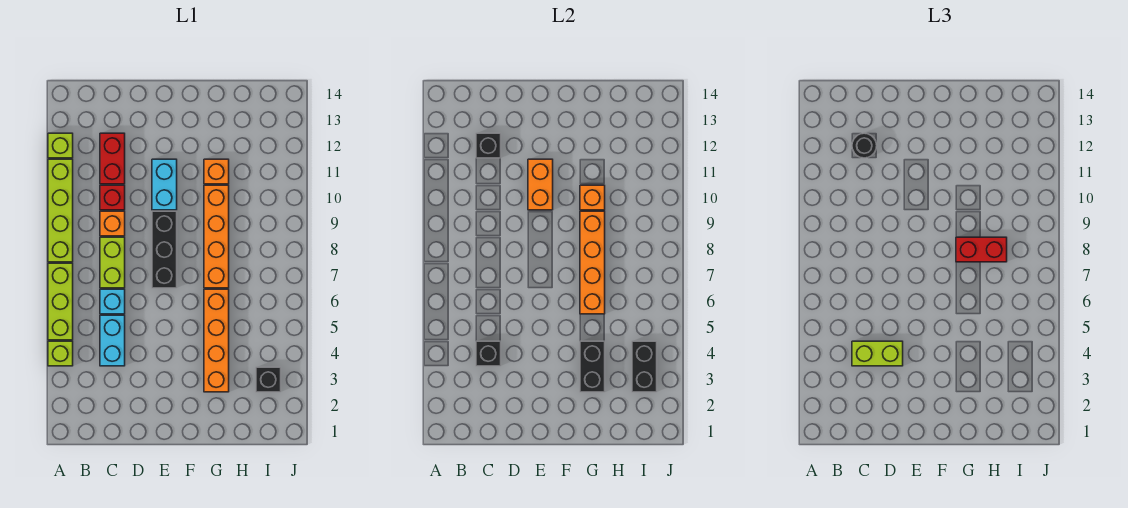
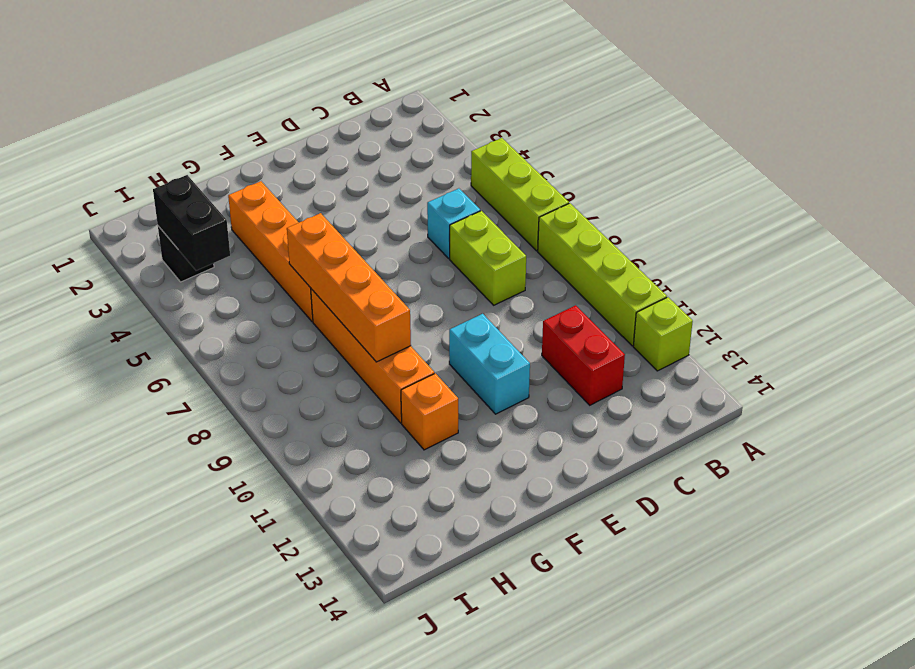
none -> lime brick A4 level 1
none -> cyan brick C4:C5 level 1
none -> orange brick C9 level 1

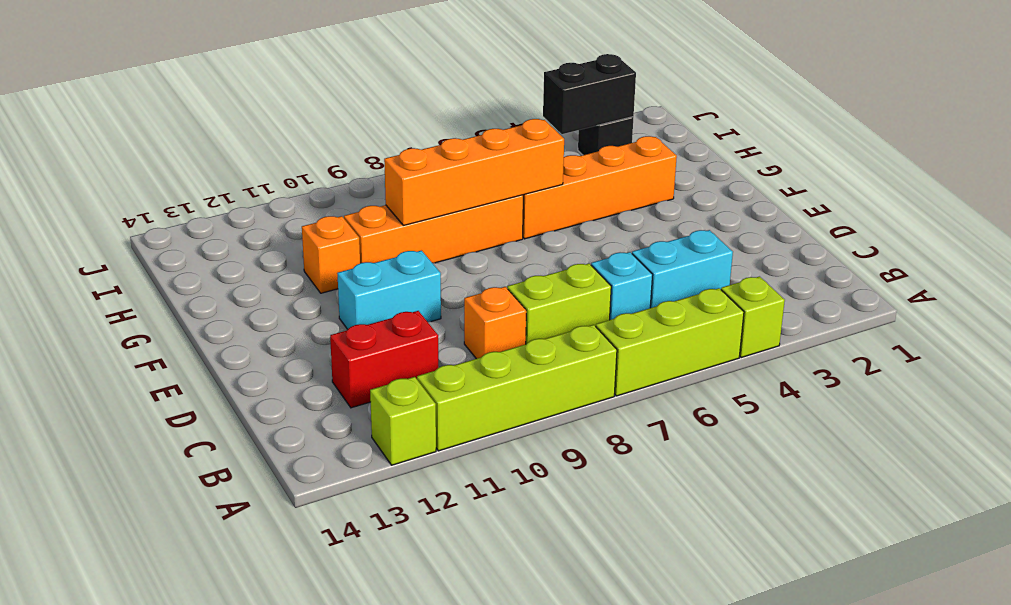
none -> red brick C10 level 1
none -> black brick E7:E9 level 1
none -> black brick C4 level 2

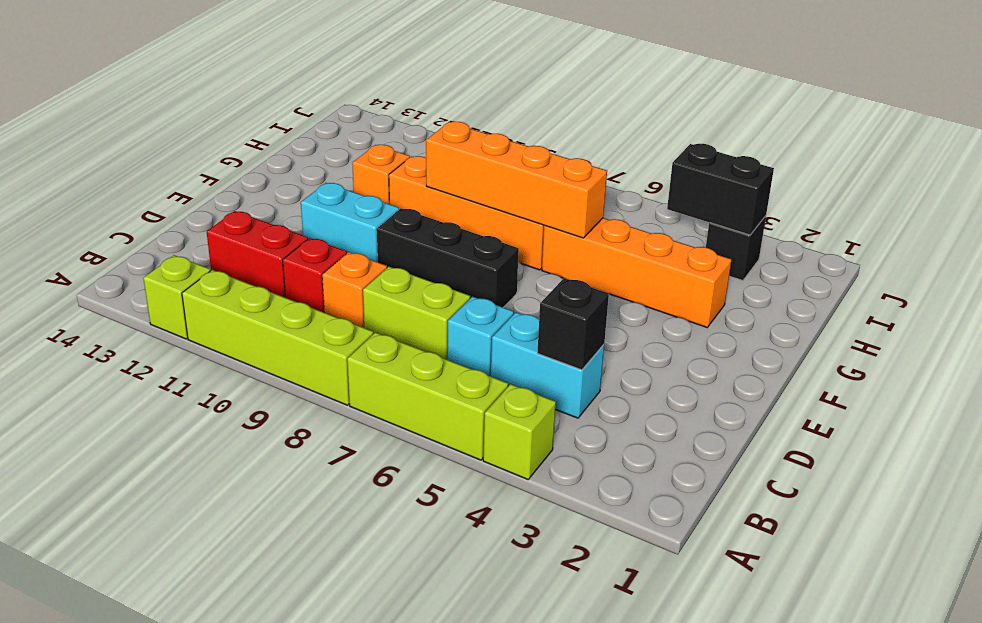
none -> black brick C12 level 2
none -> orange brick E10:E11 level 2
none -> black brick G3:G4 level 2

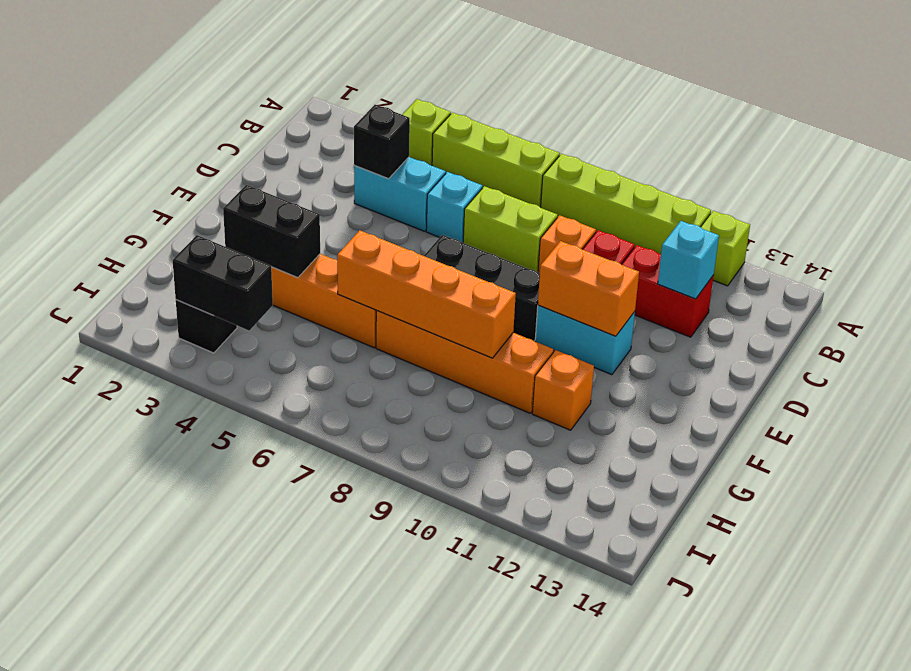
cyan brick C12 level 2 -> black brick C12 level 2
none -> orange brick G10 level 2
none -> lime brick C4:D4 level 3
none -> black round brick C12 level 3

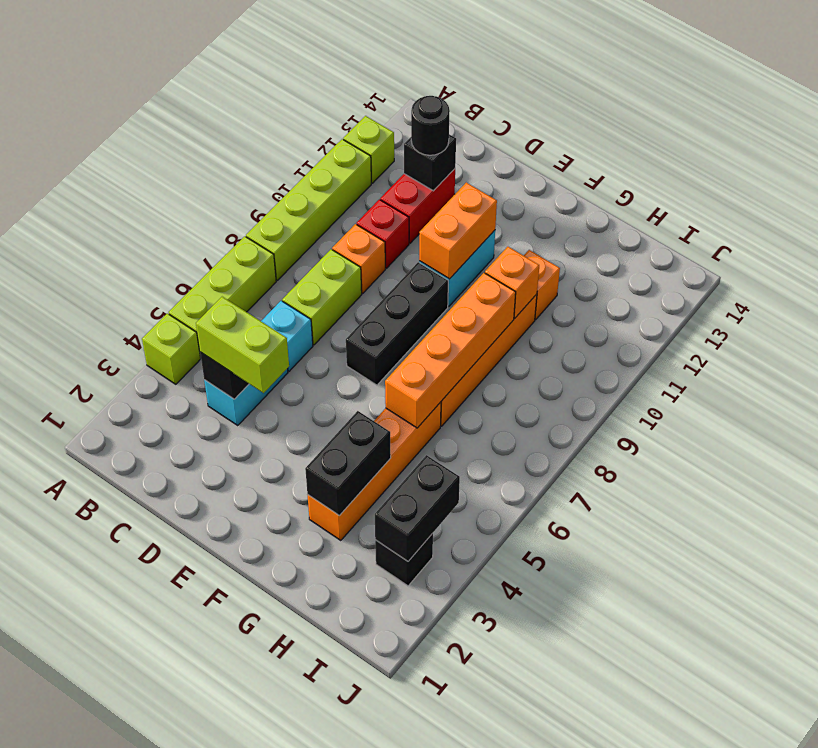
none -> red brick G8:H8 level 3

